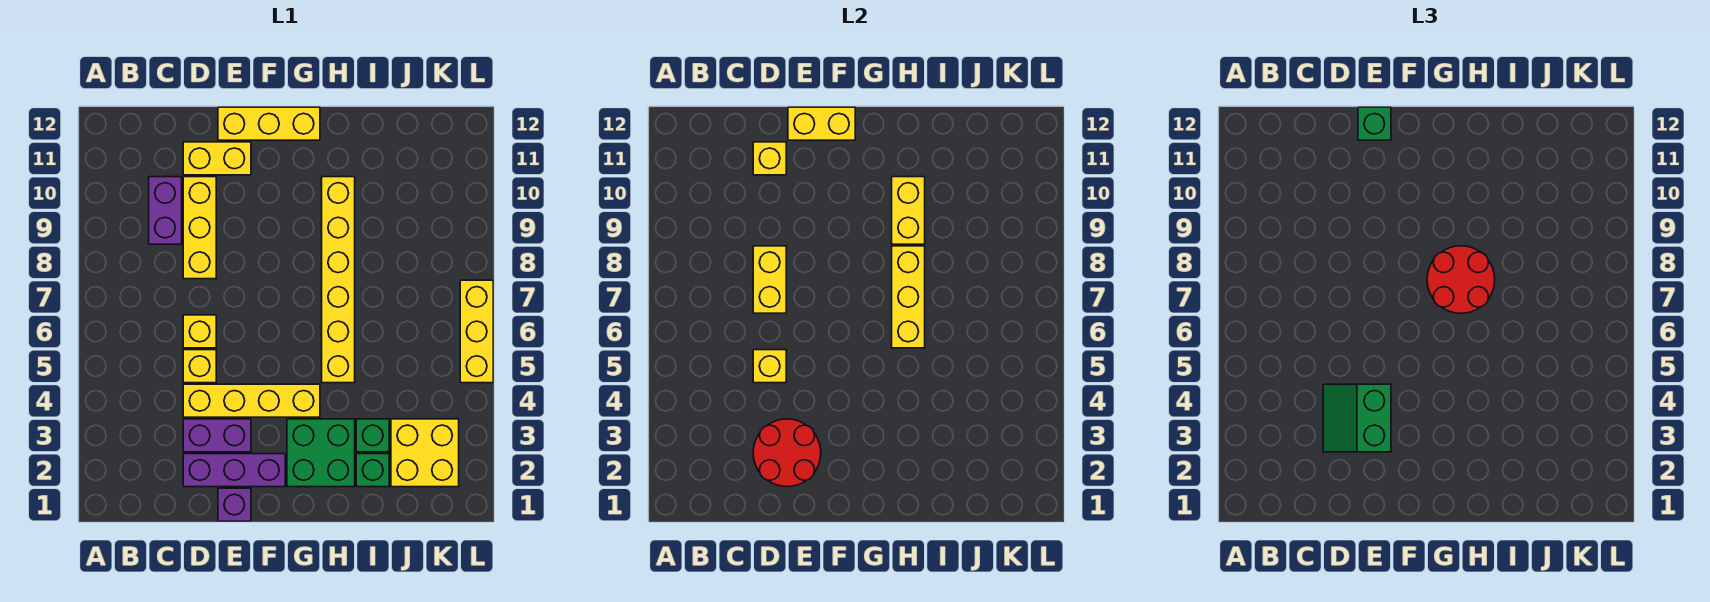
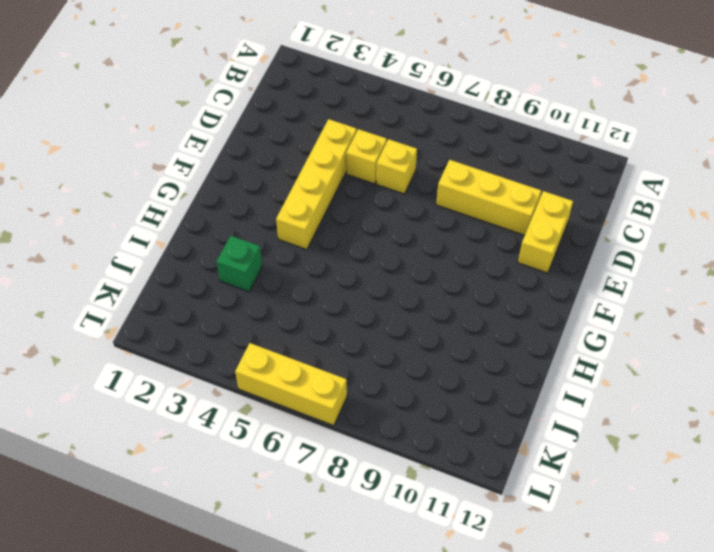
none -> purple brick C9:C10 level 1
none -> purple brick D2:F2 level 1
none -> purple brick D3:E3 level 1

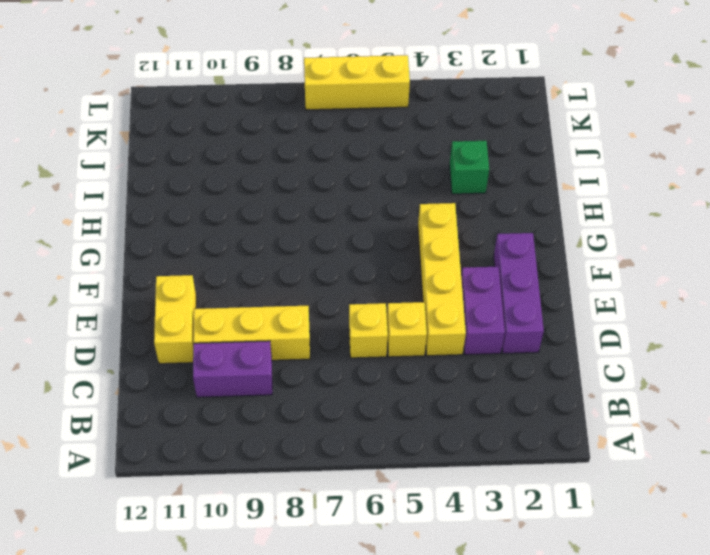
none -> purple brick E1 level 1
none -> yellow brick E12:G12 level 1
none -> green brick G2:H3 level 1

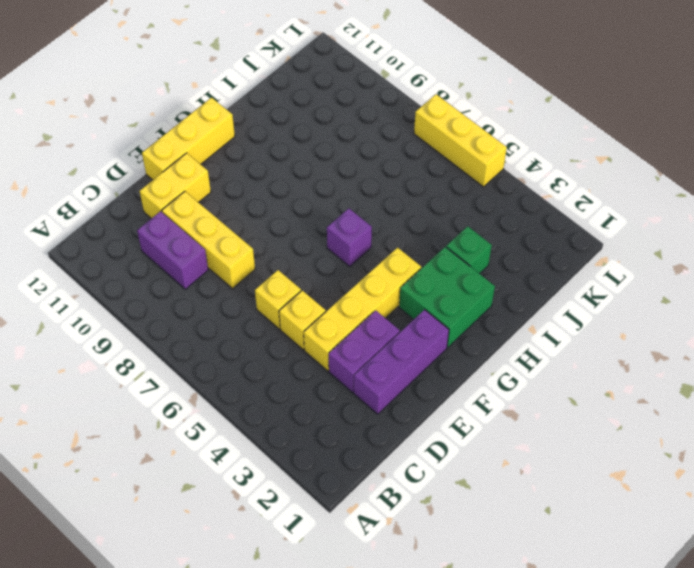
purple brick G6 level 1 -> purple brick E1 level 1
none -> yellow brick H5:H10 level 1
none -> green brick I2 level 1
none -> yellow brick J2:K3 level 1

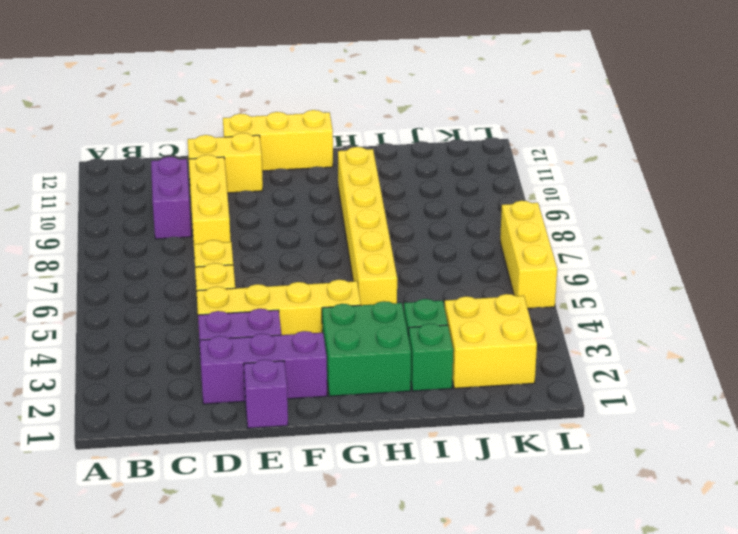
none -> red round brick D2:E3 level 2
none -> yellow brick D5 level 2
none -> yellow brick D7:D8 level 2

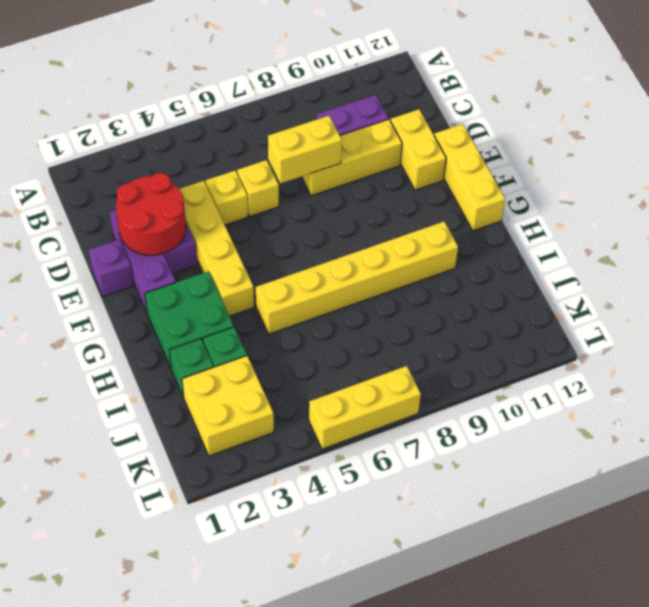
none -> yellow brick D5 level 2
none -> yellow brick D11 level 2
none -> yellow brick E12:F12 level 2

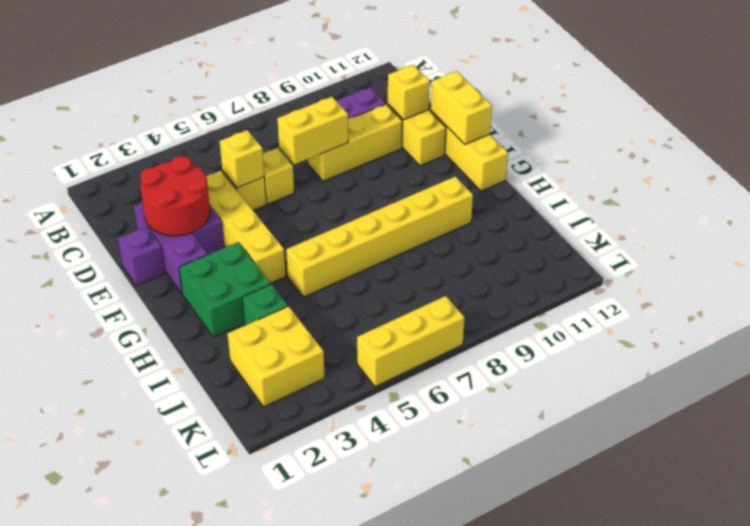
none -> green brick I2 level 1
none -> yellow brick H6:H8 level 2
none -> yellow brick H9:H10 level 2

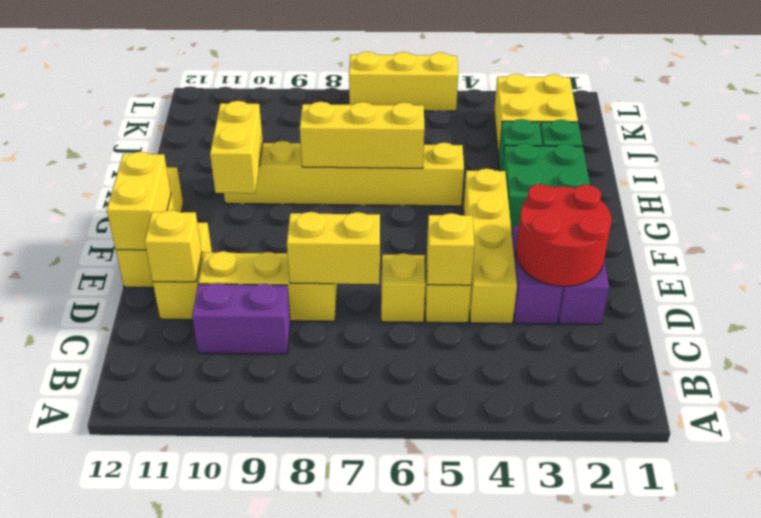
yellow brick G10:H10 level 2 -> yellow brick H9:H10 level 2
none -> purple brick E1 level 1
none -> green slope D3:E4 level 3 top E
none -> green brick E12 level 3

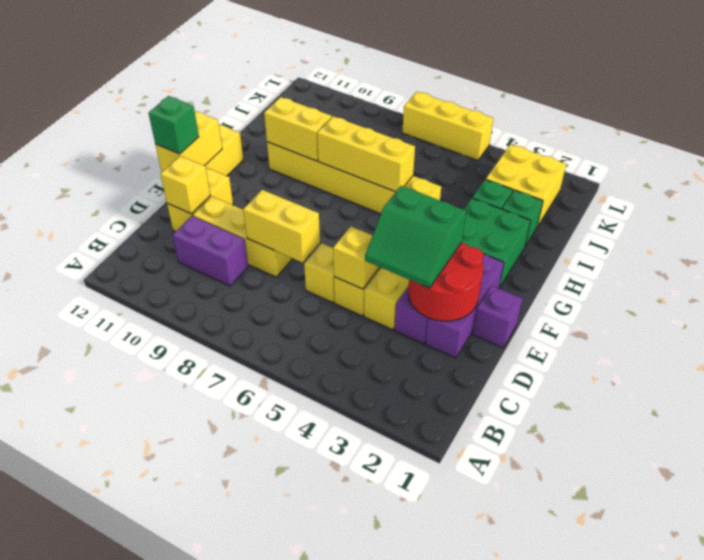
none -> red round brick G7:H8 level 3

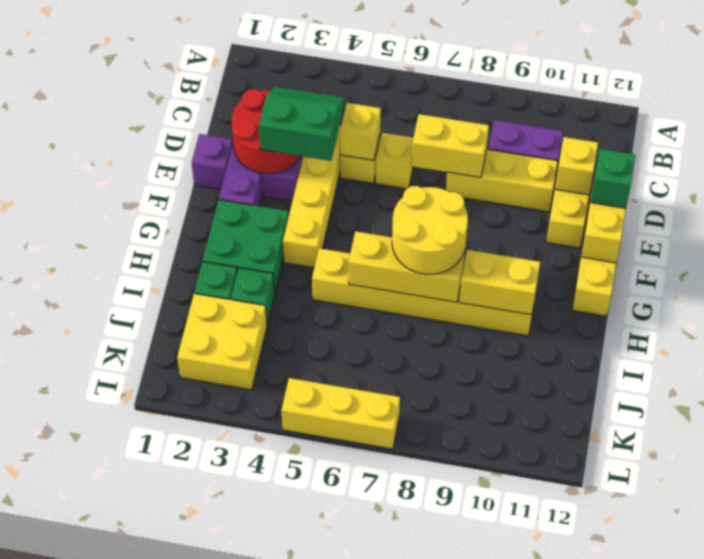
yellow round brick G7:H8 level 3 -> red round brick G7:H8 level 3

